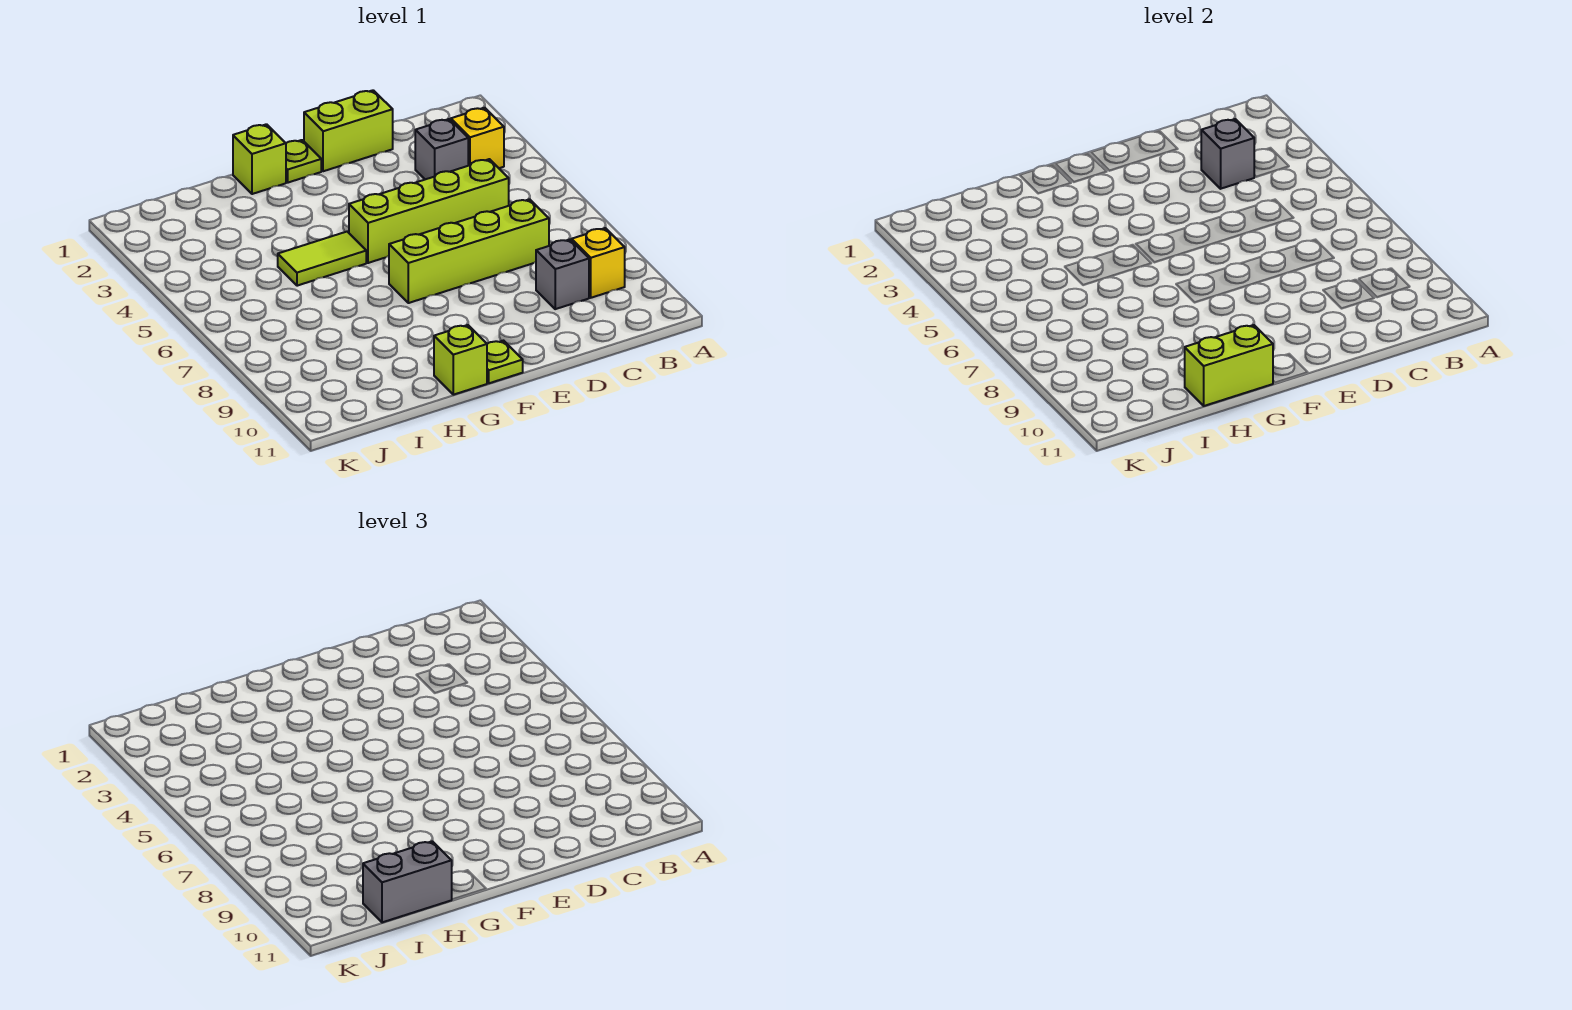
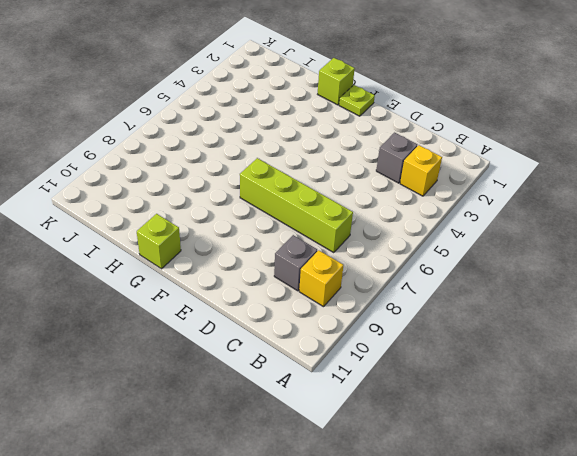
none -> lime brick C5:F5 level 1
none -> lime brick D1:E1 level 1
none -> lime plate F11 level 1

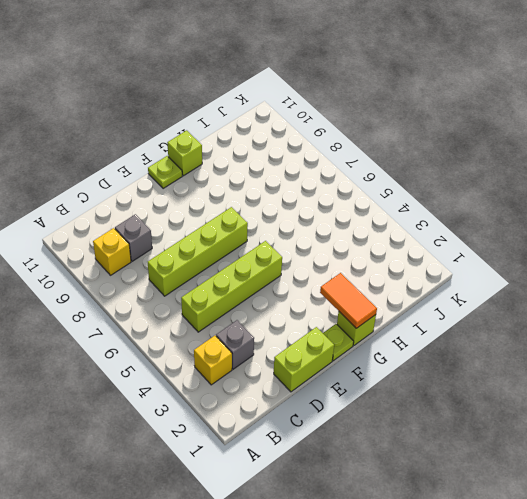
orange tile G1:G2 level 2 -> none
none -> lime tile G5:H5 level 1
none -> grey brick C3 level 2
none -> lime brick G11:H11 level 2

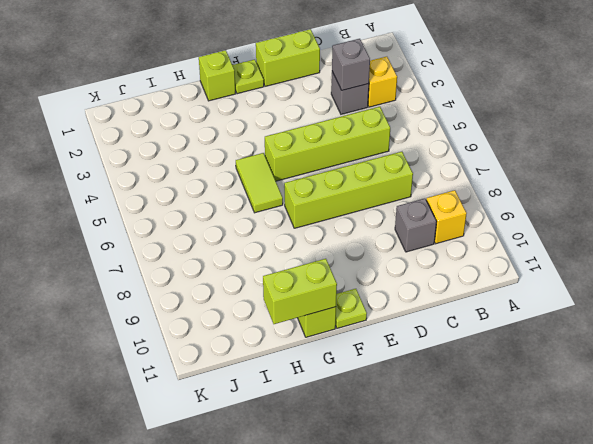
lime tile G5:G6 level 1 -> lime tile G5:H5 level 1
none -> grey brick H11:I11 level 3

